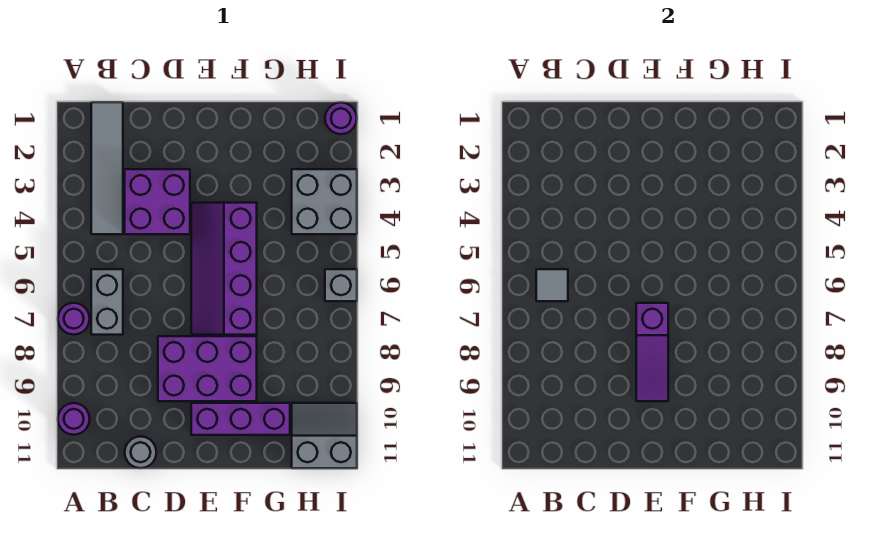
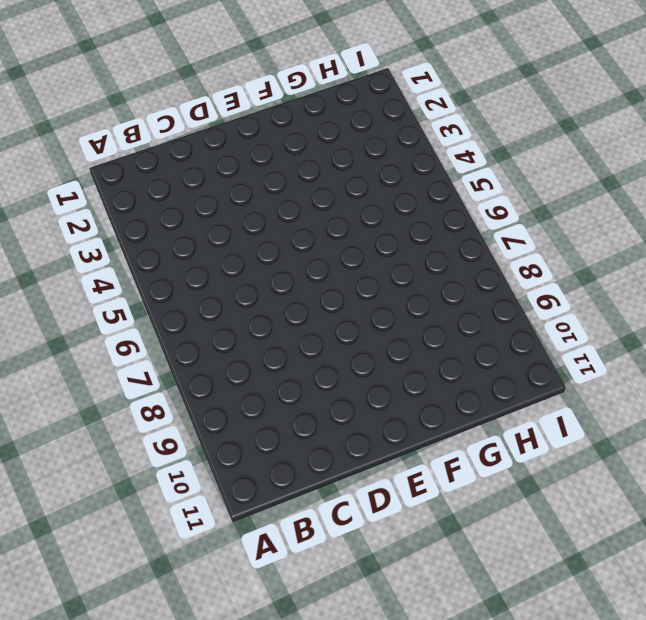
none -> purple round brick A7 level 1
none -> purple round brick A10 level 1
none -> grey tile B1:B4 level 1

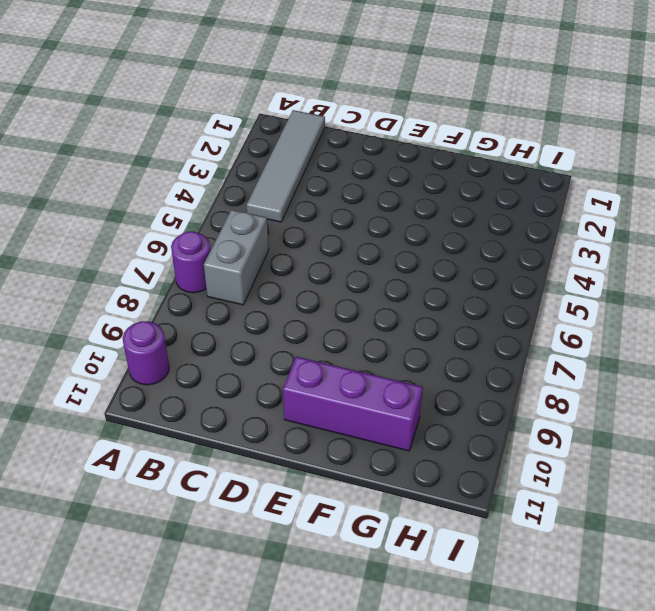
none -> purple brick C3:D4 level 1
none -> grey round brick C11 level 1
none -> purple brick D8:F9 level 1

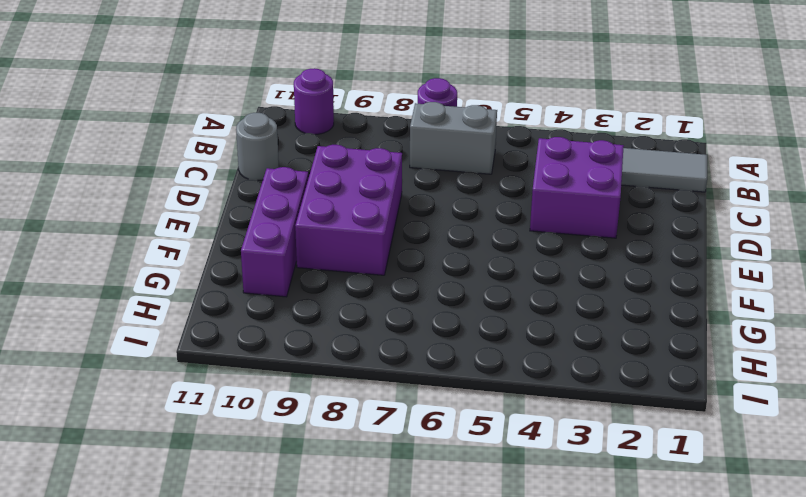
none -> purple slope E4:F7 level 1 top F
none -> grey brick H3:I4 level 1
none -> grey slope H10:I11 level 1 top 11

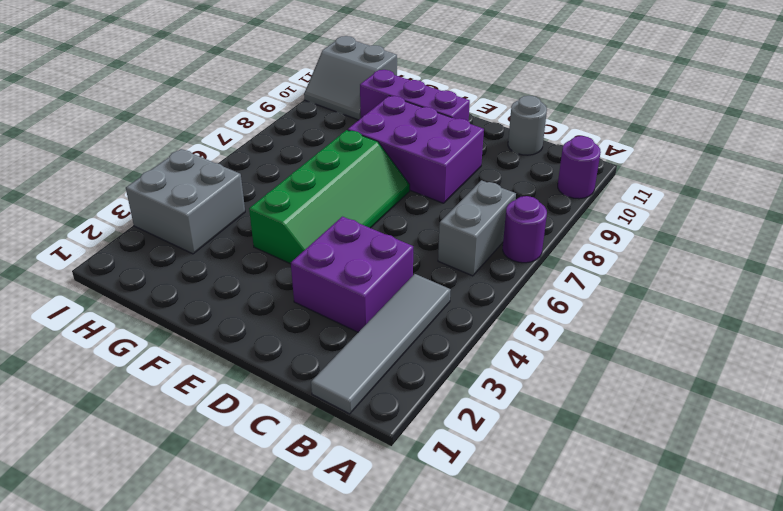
green slope E4:F7 level 1 top F -> purple slope E4:F7 level 1 top F
none -> purple round brick I1 level 1
none -> grey brick I6 level 1
none -> grey tile B6 level 2

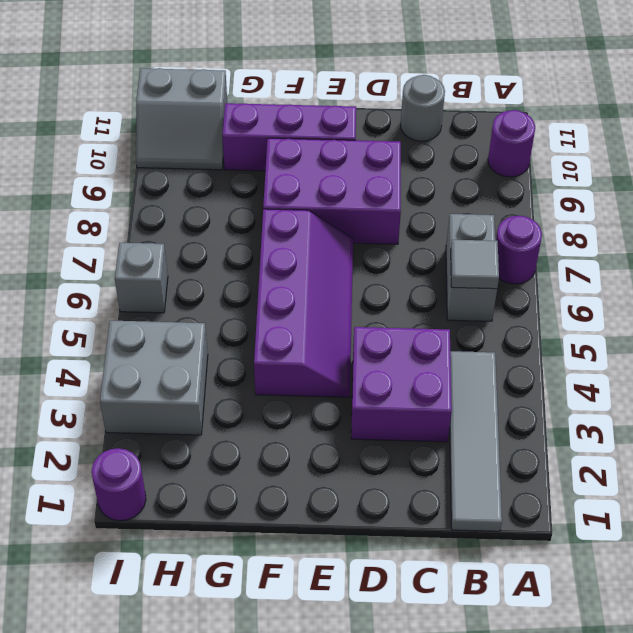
none -> purple slope E7:E9 level 2 top 7

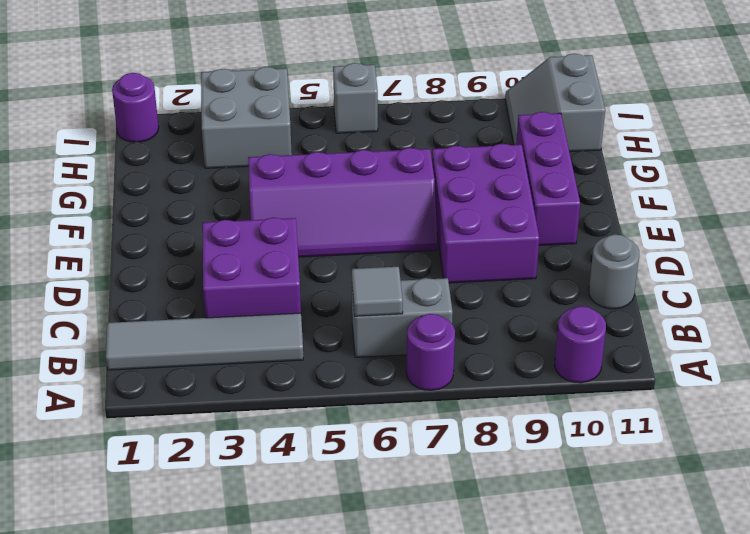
none -> purple slope E7:E9 level 2 top 7

